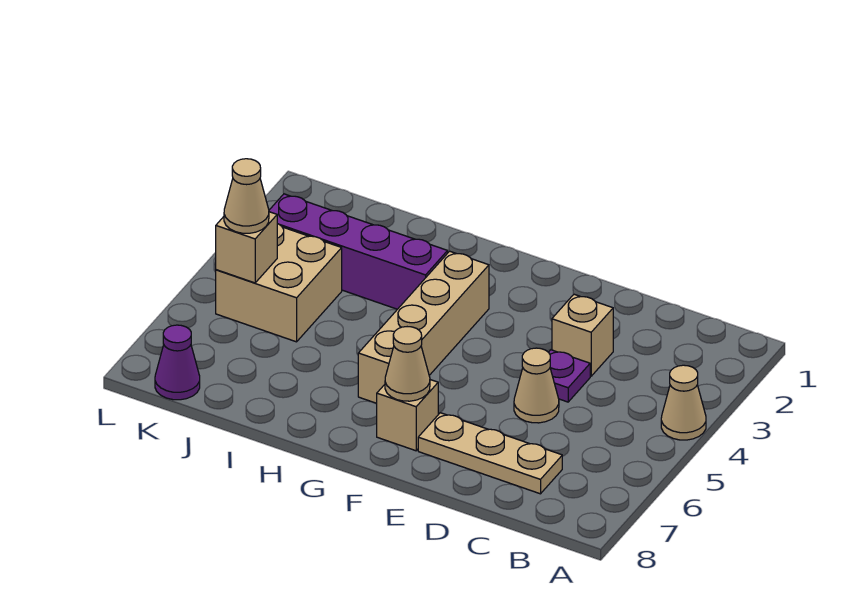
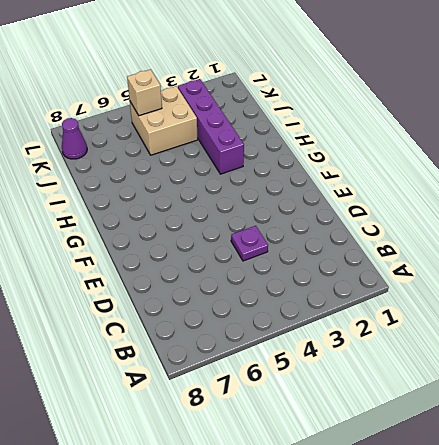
none -> tan cone A4 level 1
none -> tan plate C7:E7 level 1
none -> tan brick D3 level 1

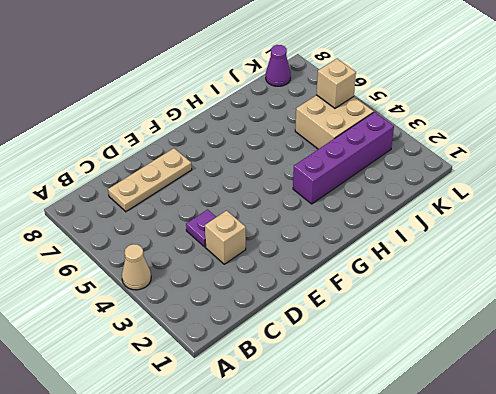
none -> tan cone D5 level 1
none -> tan brick F7 level 1
none -> tan brick G3:G6 level 1

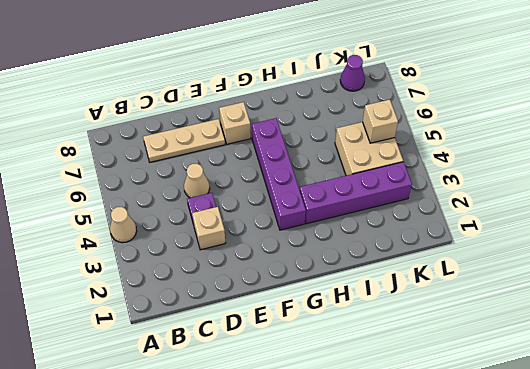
purple brick G3:G6 level 1 -> tan brick G3:G6 level 1
none -> tan cone F7 level 2
none -> tan cone K5 level 3

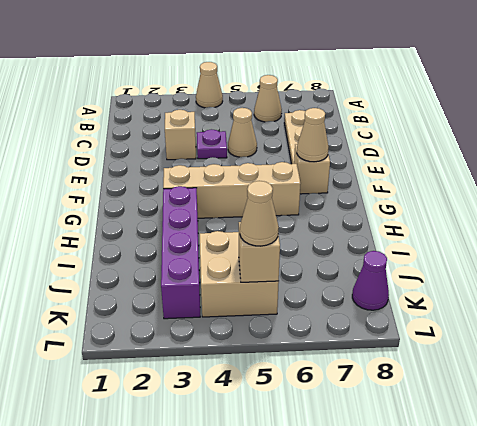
tan cone B6 level 1 -> none

